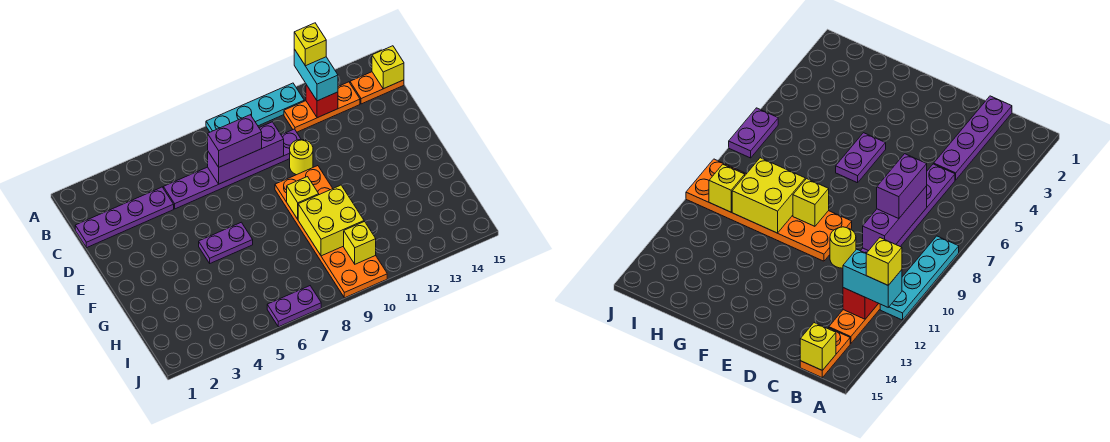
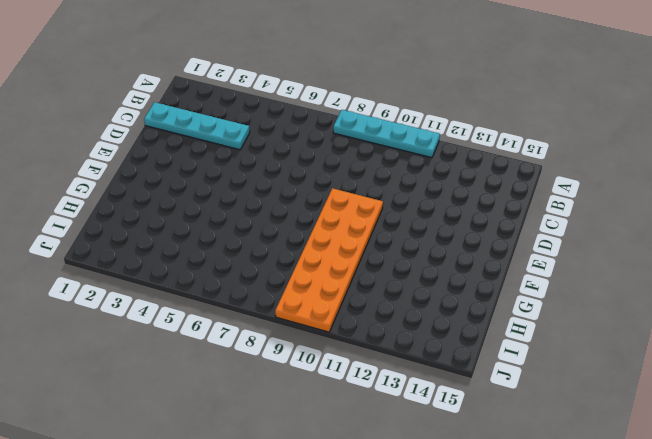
cyan plate C1:C4 level 1 -> purple plate C1:C4 level 1
none -> orange plate B11:B13 level 1
none -> orange plate B14:B15 level 1
none -> purple plate C5:C10 level 1

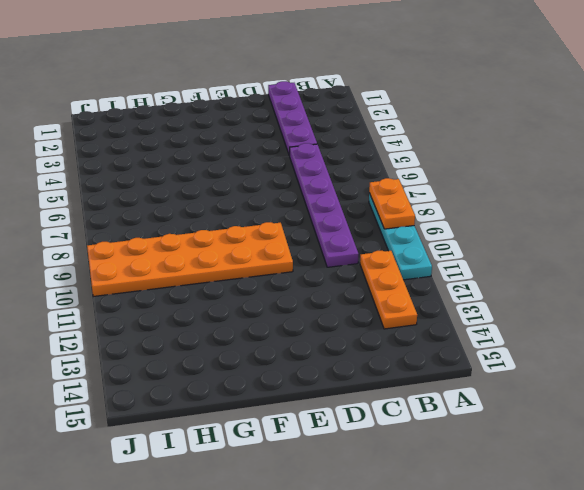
orange plate A8:A9 level 2 -> orange plate B14:B15 level 1
none -> yellow round brick D10 level 1
none -> purple plate F5:F6 level 1
none -> purple plate J6:J7 level 1

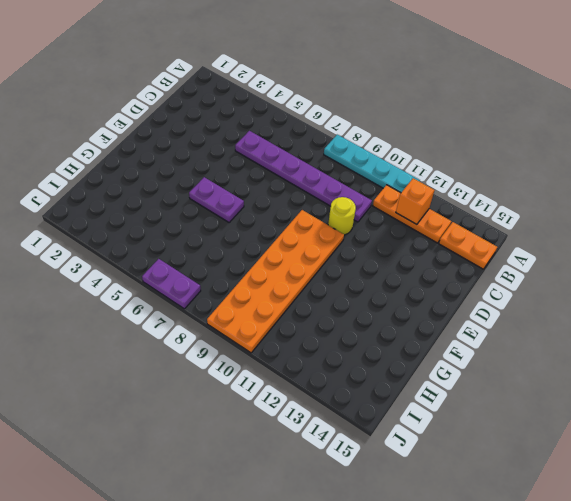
orange brick B12 level 2 -> red brick B12 level 2
none -> purple plate C1:C4 level 1
none -> yellow brick B15 level 2
none -> purple brick C7:C9 level 2

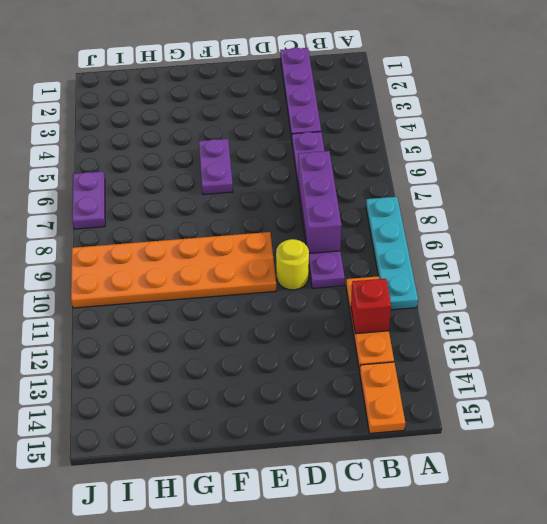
none -> yellow brick B15 level 2
none -> yellow brick F9 level 2
none -> yellow brick G9:H10 level 2

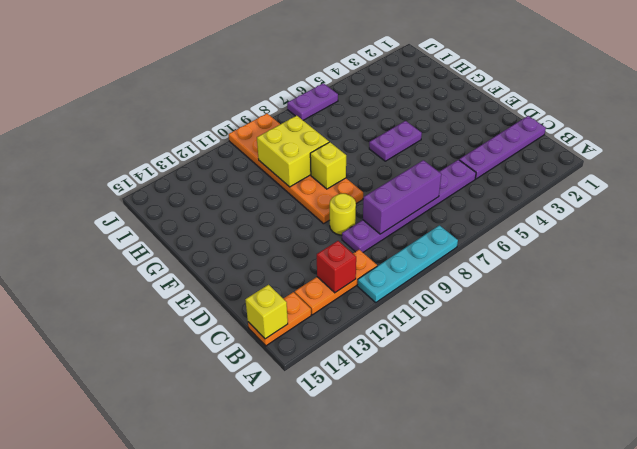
none -> yellow brick I10 level 2
none -> cyan brick A12:B12 level 3
none -> purple brick C7:C8 level 3

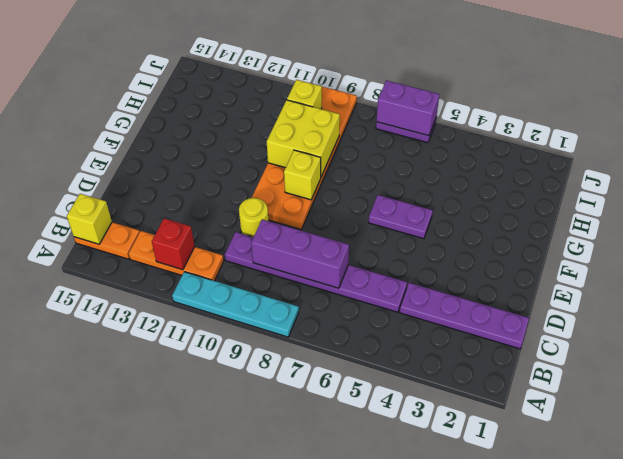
purple brick J6:J7 level 2 -> purple brick C7:C8 level 3
none -> cyan brick A12:B12 level 3
none -> yellow brick A12 level 4

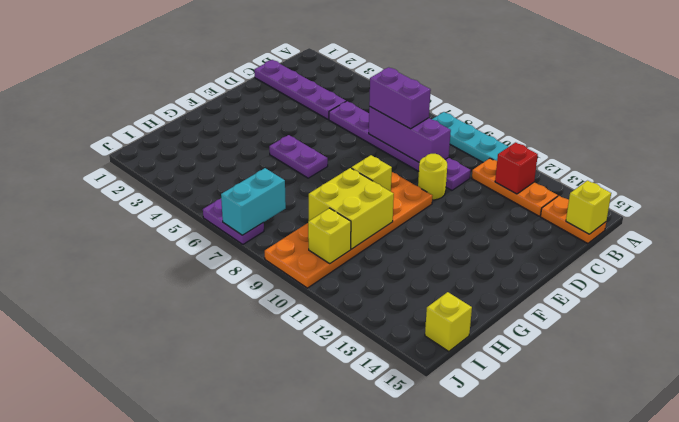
cyan brick I7:J7 level 2 -> cyan brick A12:B12 level 3
yellow brick I15 level 1 -> yellow brick A12 level 4

